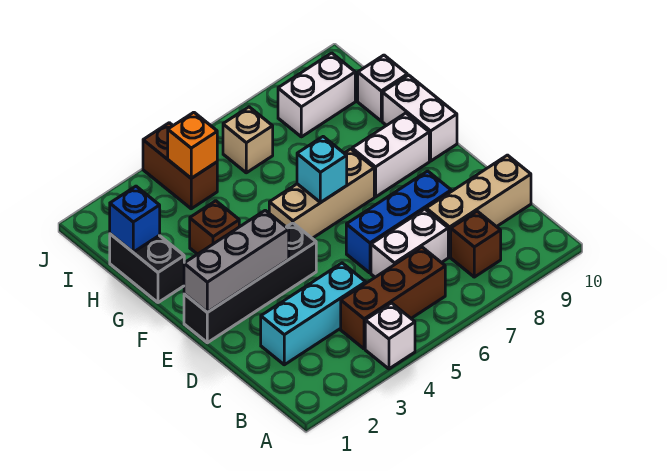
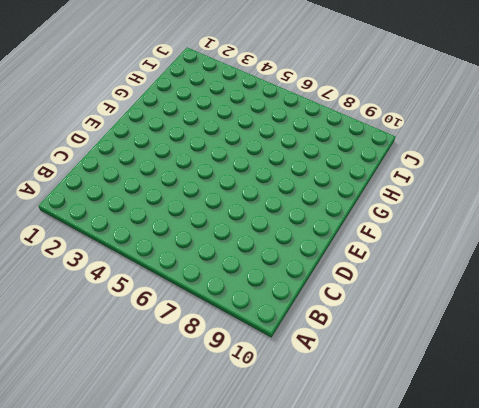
none -> white brick A4 level 1
none -> brown brick B4:B6 level 1
none -> brown brick B8 level 1

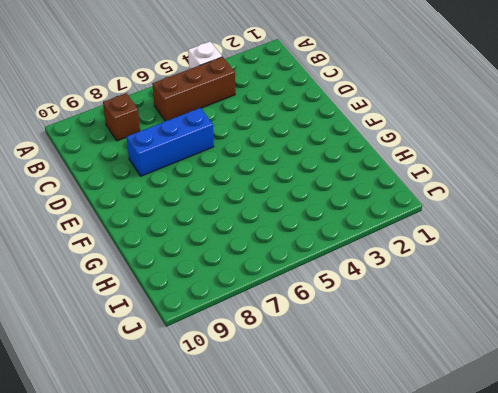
none -> cyan brick C2:C4 level 1
none -> white brick C6:C7 level 1
none -> tan brick C8:C10 level 1

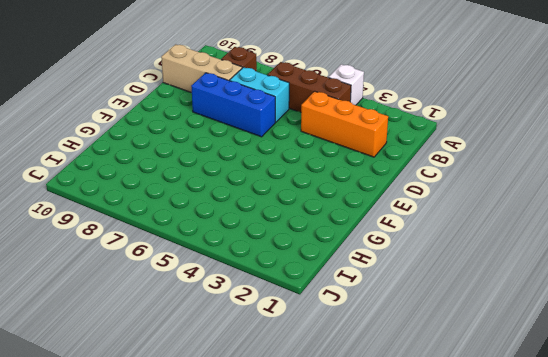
orange brick C2:C4 level 1 -> cyan brick C2:C4 level 1
cyan brick C6:C7 level 1 -> white brick C6:C7 level 1
none -> black brick E1:E4 level 1
none -> tan brick F5:F7 level 1
none -> white brick F8:F9 level 1

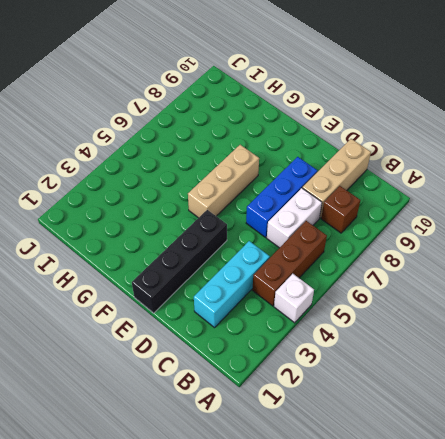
none -> white brick F8:F9 level 1
none -> white brick F10:G10 level 1
none -> black brick G1:H1 level 1

